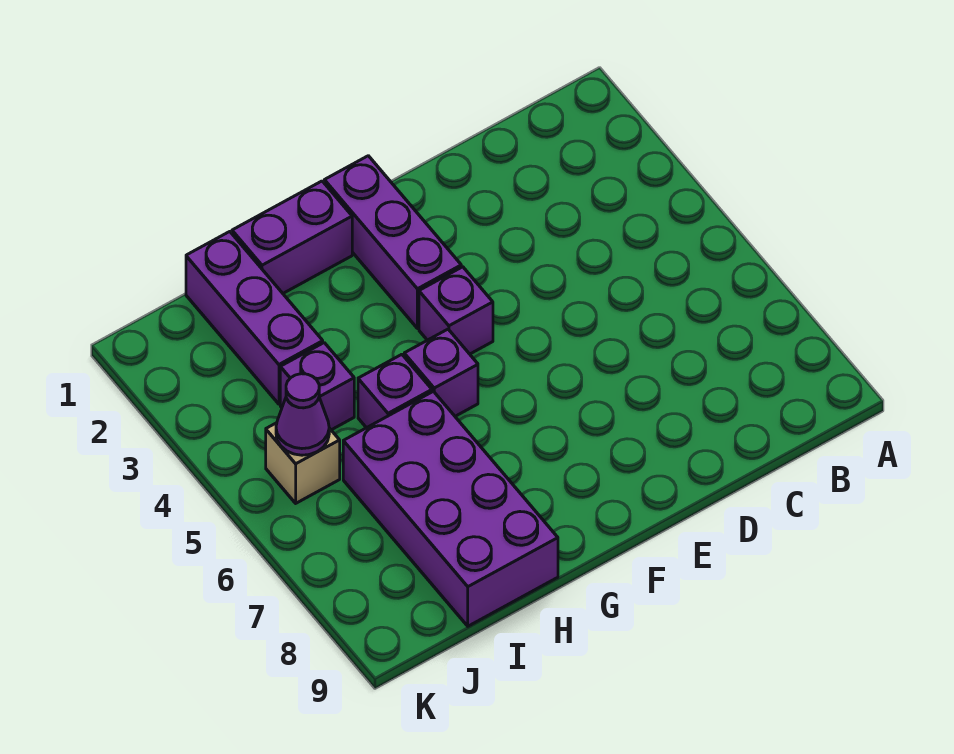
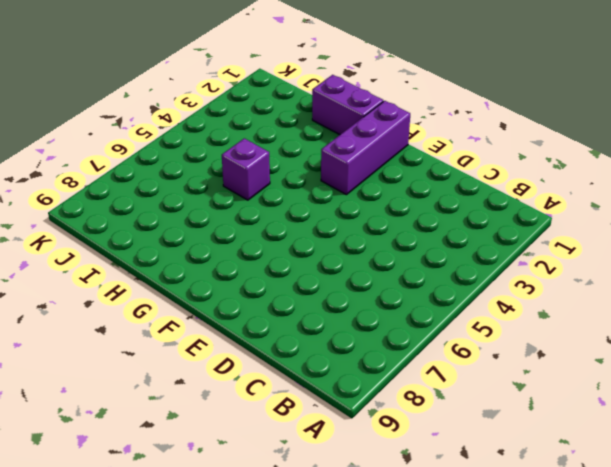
none -> purple brick F4 level 1
none -> purple brick G5 level 1

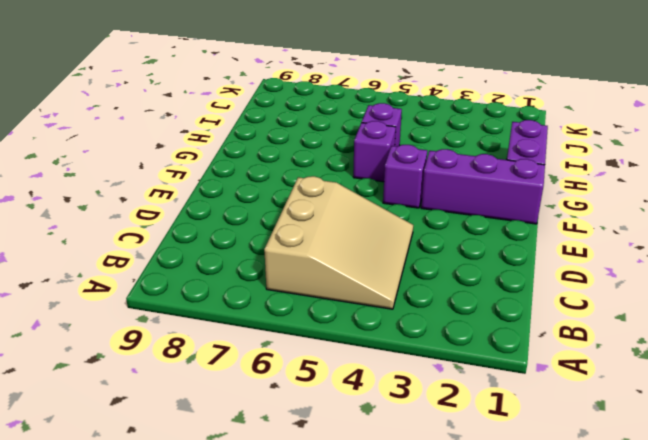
tan slope B4:D6 level 1 top 6 -> none
none -> purple brick H6:I9 level 1
none -> purple brick I1:I3 level 1

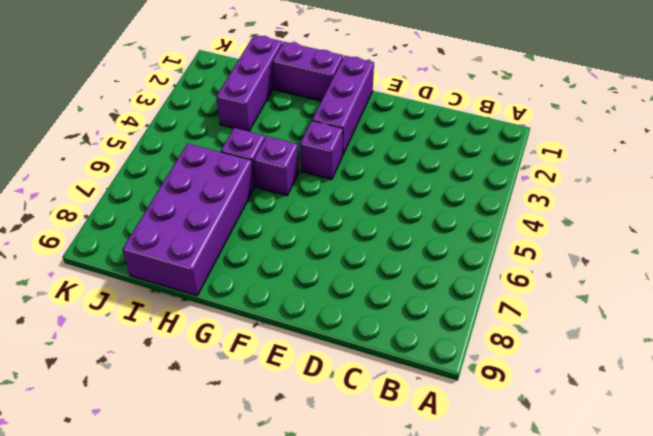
none -> purple brick I4 level 1
none -> tan brick J5 level 1

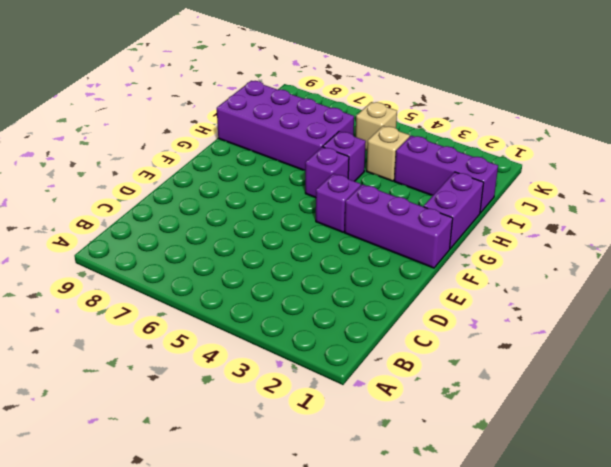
tan brick I4 level 1 -> purple brick I4 level 1
none -> purple cone J5 level 2

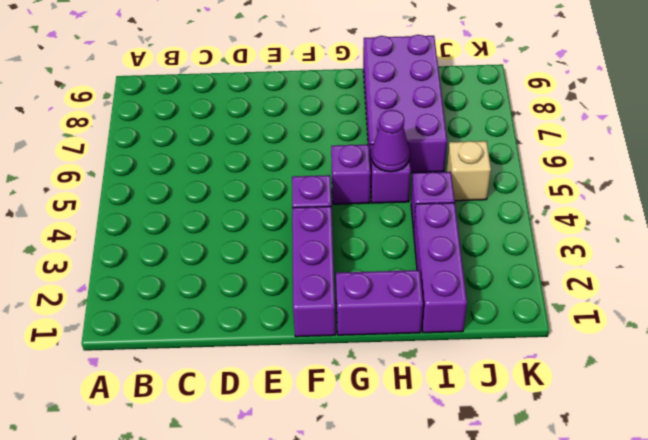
purple cone H5 level 2 -> purple cone J5 level 2

